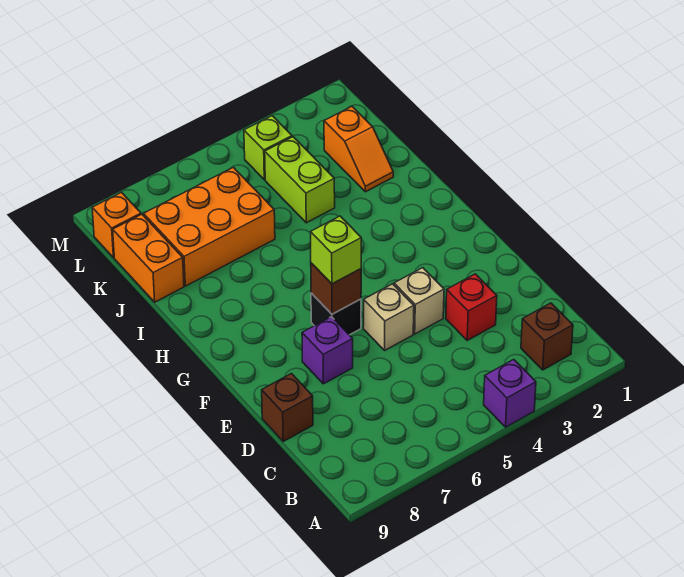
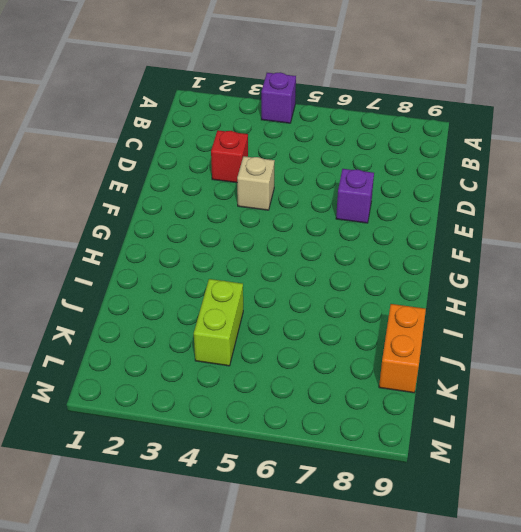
none -> brown brick B2 level 1
none -> brown brick D9 level 1
none -> tan brick E5 level 1

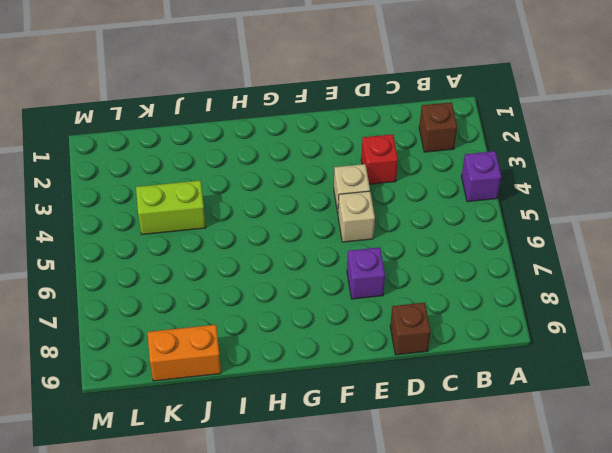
none -> black brick F6 level 1
none -> orange slope J2:K2 level 1 top K
none -> orange brick J6:K8 level 1

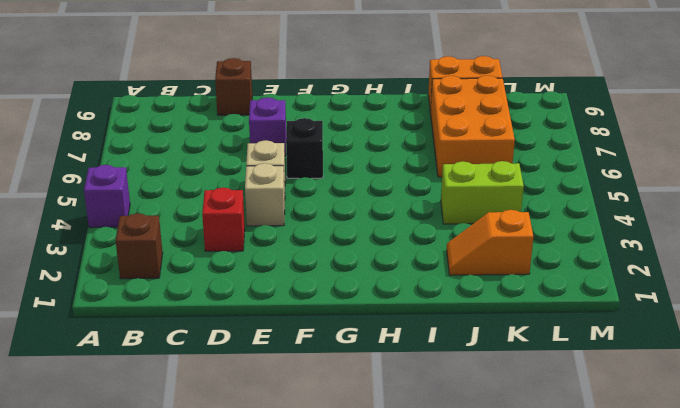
none -> lime brick L4 level 1
none -> orange brick L9 level 1
none -> brown brick F6 level 2

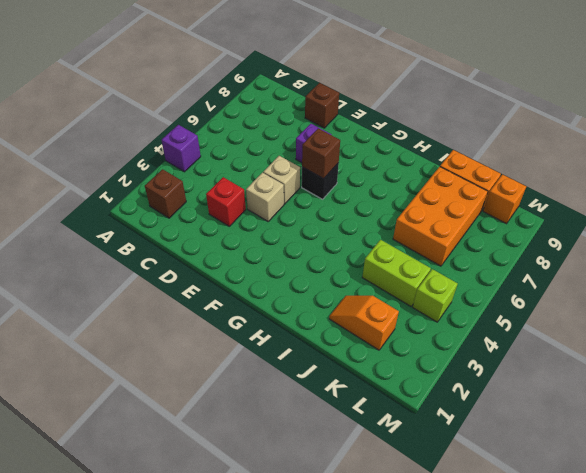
none -> lime brick F6 level 3

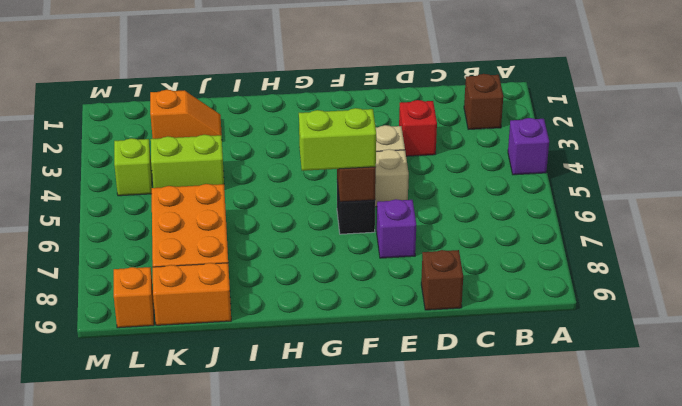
lime brick F6:G6 level 3 -> lime brick F6 level 3

